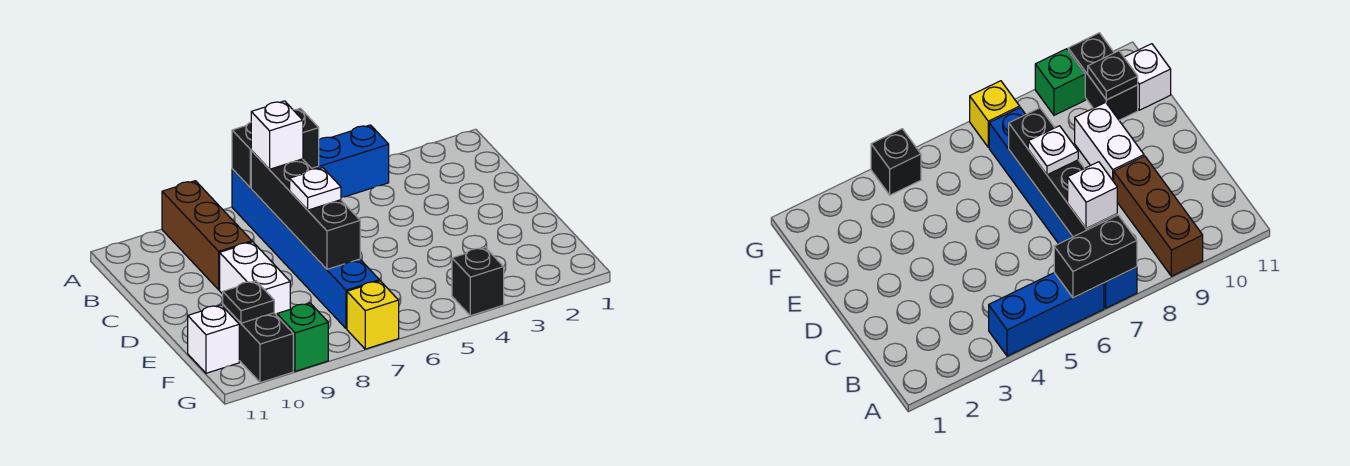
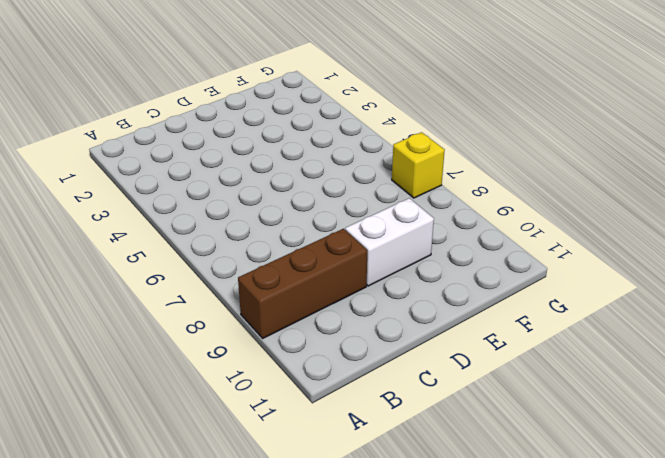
none -> blue brick A4:A6 level 1
none -> blue brick A7:F7 level 1
none -> black brick F10:G10 level 1

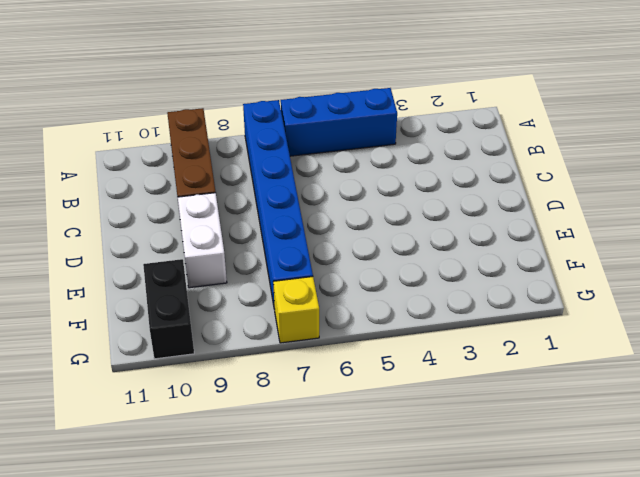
none -> white brick F11 level 1
none -> black brick G4 level 1
none -> green brick G9 level 1

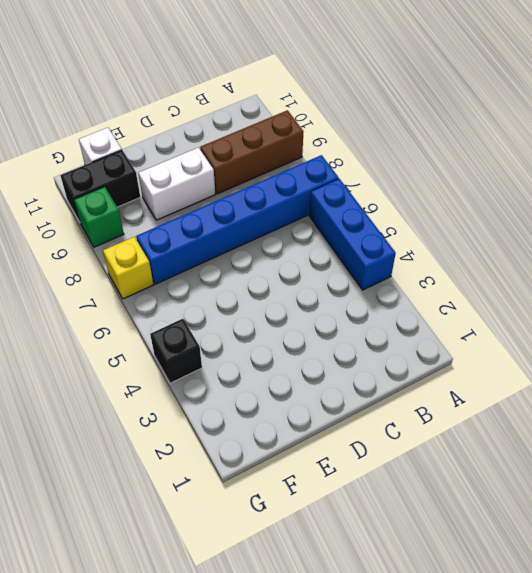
none -> black brick A6:A7 level 2
none -> black brick B7:E7 level 2
none -> black plate F10 level 2

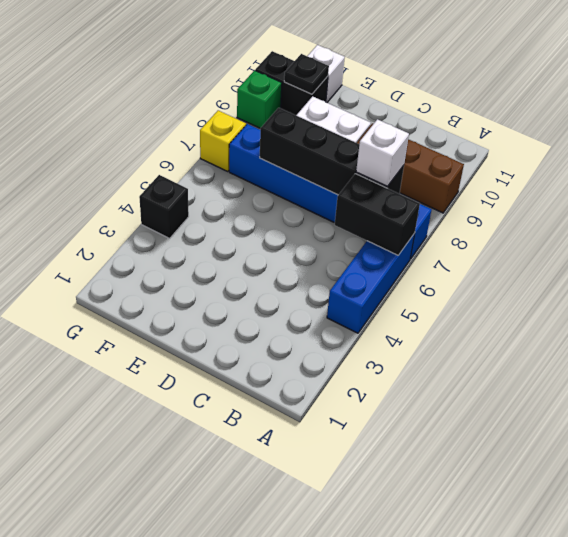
black brick A6:B6 level 2 -> black brick A6:A7 level 2
none -> white plate D7 level 3

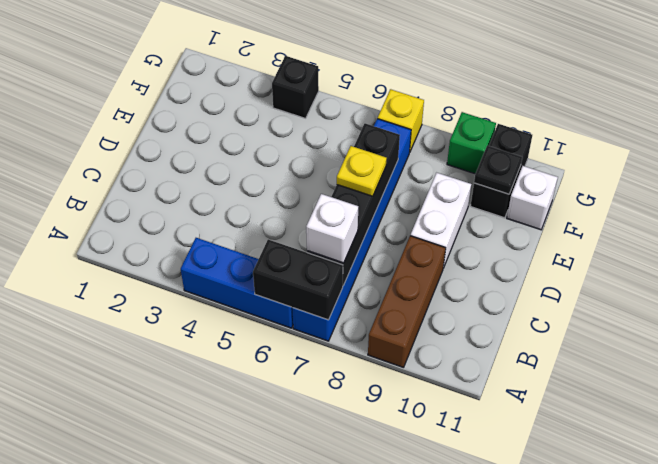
yellow plate D7 level 3 -> white plate D7 level 3

